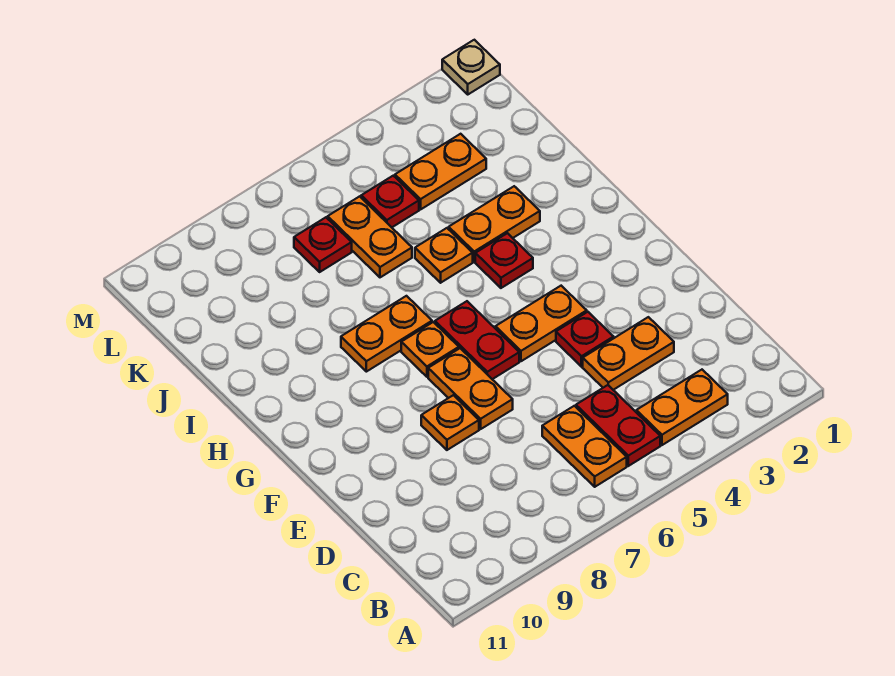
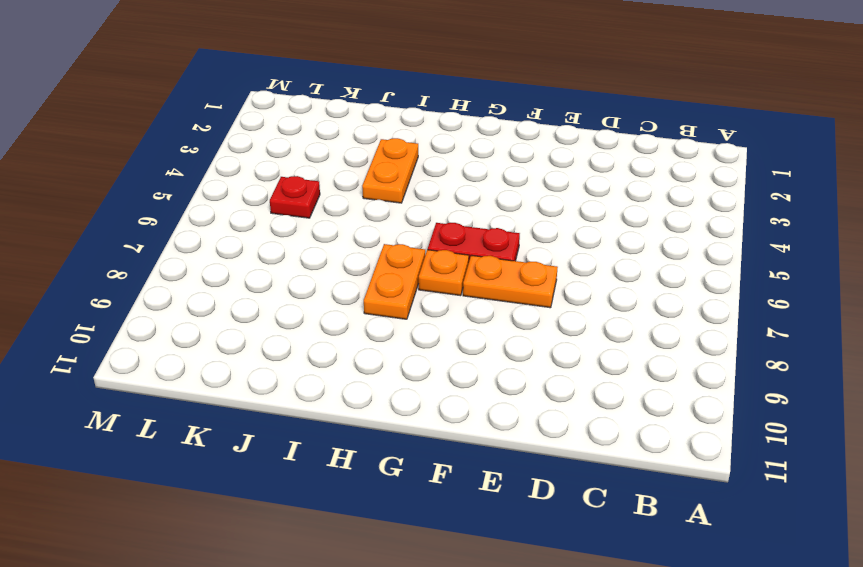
none -> orange plate B3:B4 level 1
none -> red plate B5:C5 level 1
none -> orange plate B6:C6 level 1

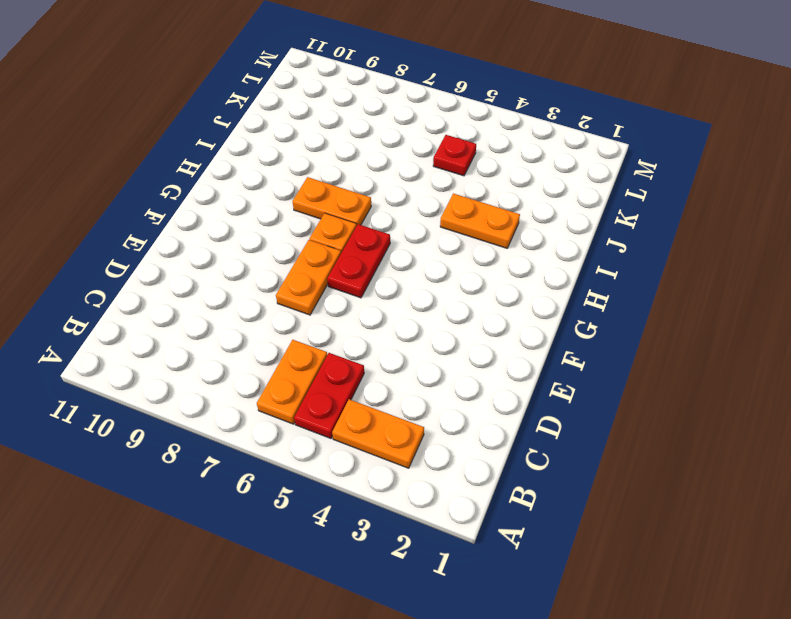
none -> orange plate D3:D4 level 1
none -> red plate E4 level 1
none -> orange plate E8 level 1

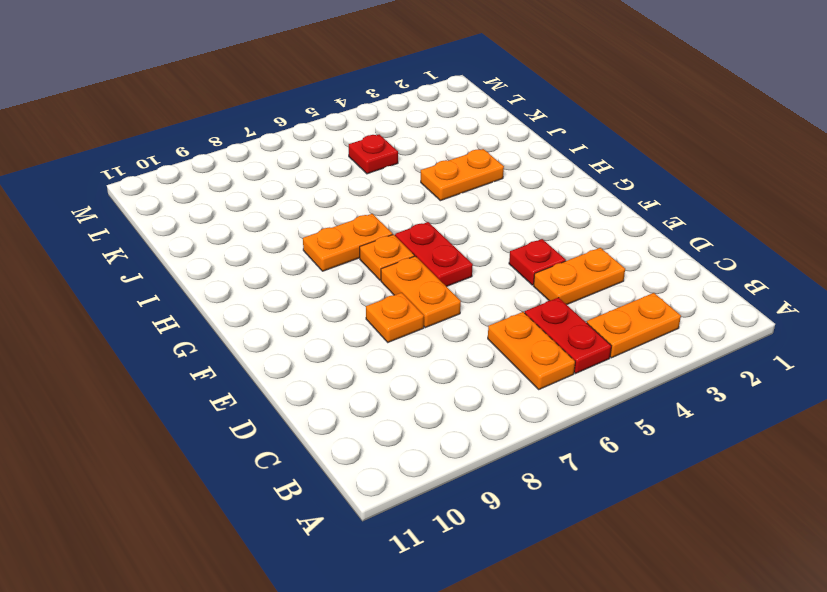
none -> orange plate F4:F5 level 1
none -> red plate H4 level 1
none -> orange plate I5 level 1

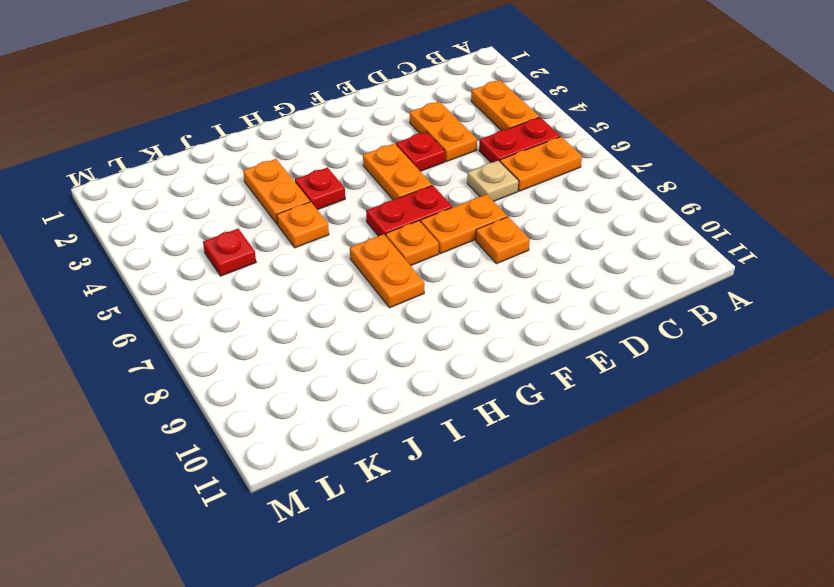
tan plate D6 level 1 -> tan plate M1 level 1
none -> orange plate J6:K6 level 1
none -> orange plate K3:K4 level 1
none -> red plate K7 level 1

